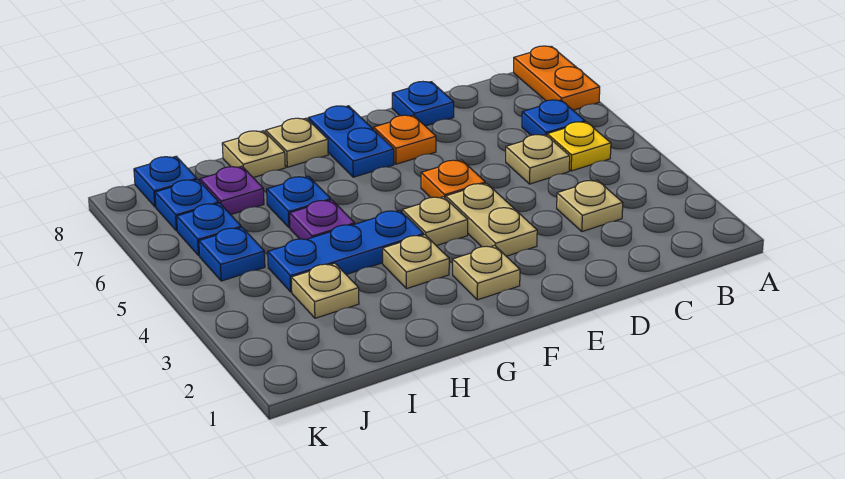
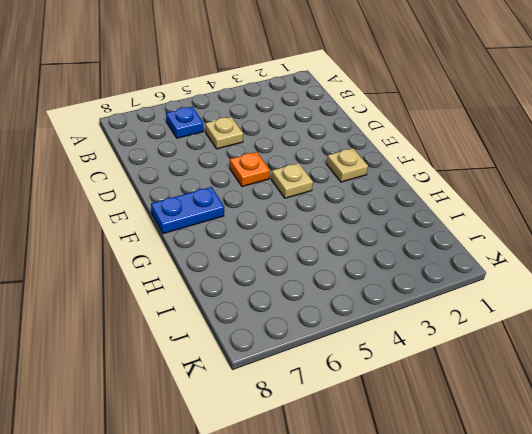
none -> orange plate A7:A8 level 1
none -> yellow plate B5 level 1
none -> tan plate C3 level 1

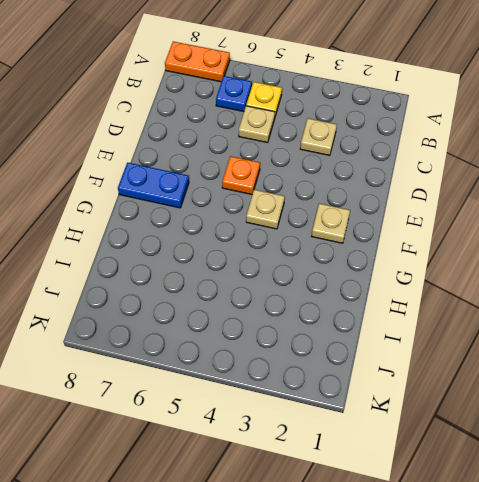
none -> blue plate D8 level 1
none -> tan plate E3:E4 level 1
none -> orange plate E7 level 1

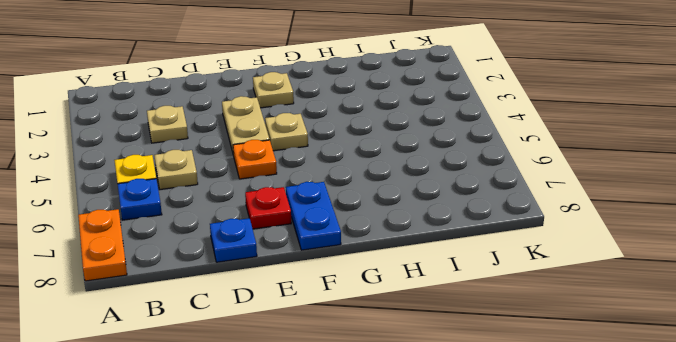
red plate E7 level 1 -> orange plate E7 level 1
none -> tan plate G3 level 1
none -> blue plate G4:I4 level 1
none -> tan plate G8 level 1

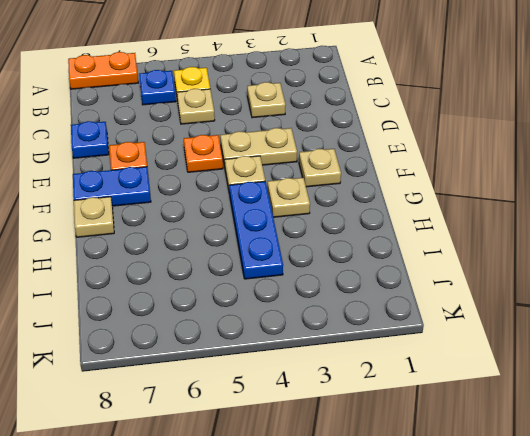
none -> purple plate H5 level 1
none -> blue plate H6 level 1
none -> tan plate H8 level 1

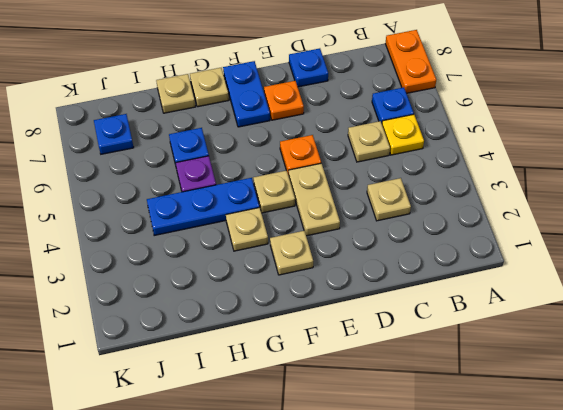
none -> tan plate I3 level 1
none -> purple plate I7 level 1
none -> blue plate J5 level 1

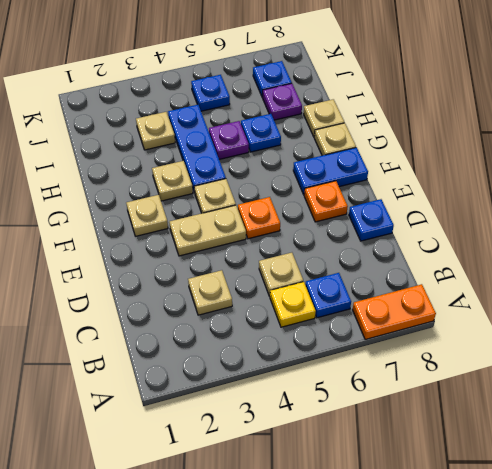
none -> blue plate J6 level 1
none -> blue plate J8 level 1

